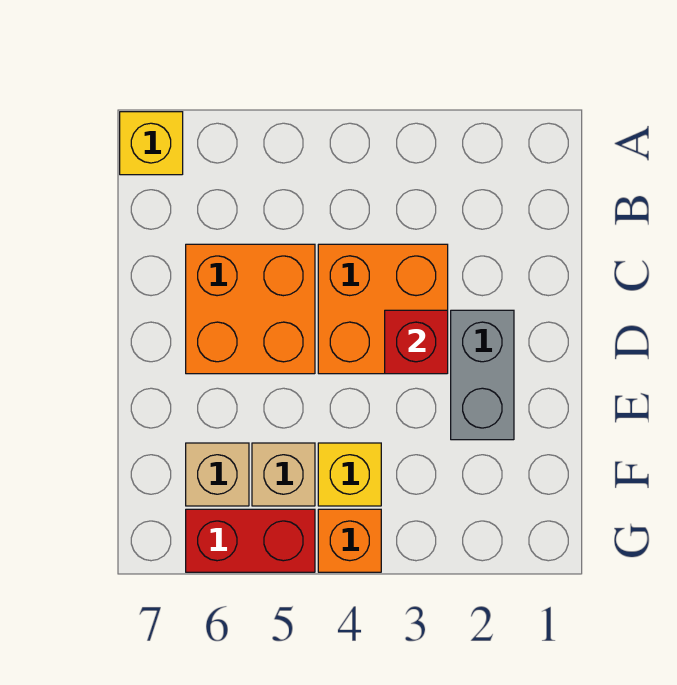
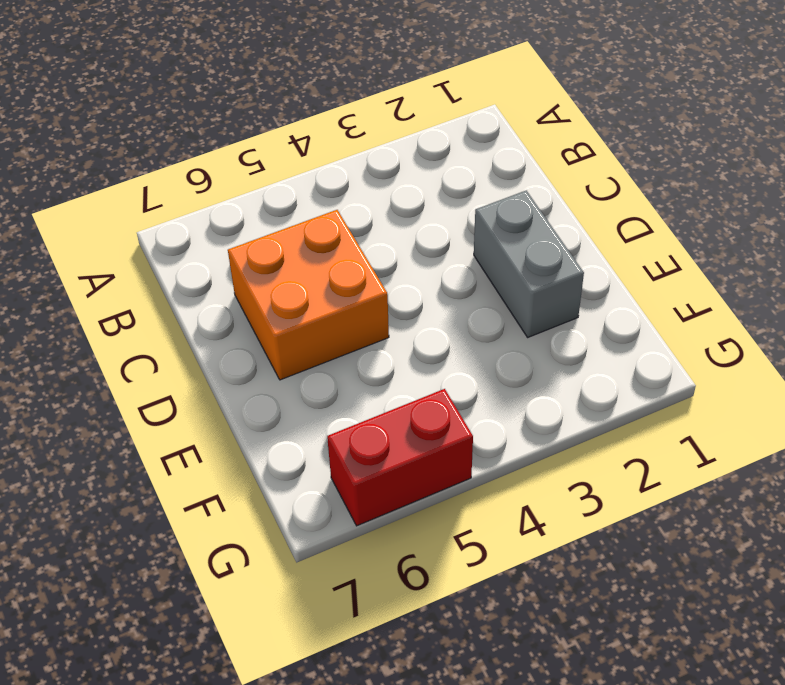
none -> yellow brick A7 level 1
none -> orange brick C3:D4 level 1

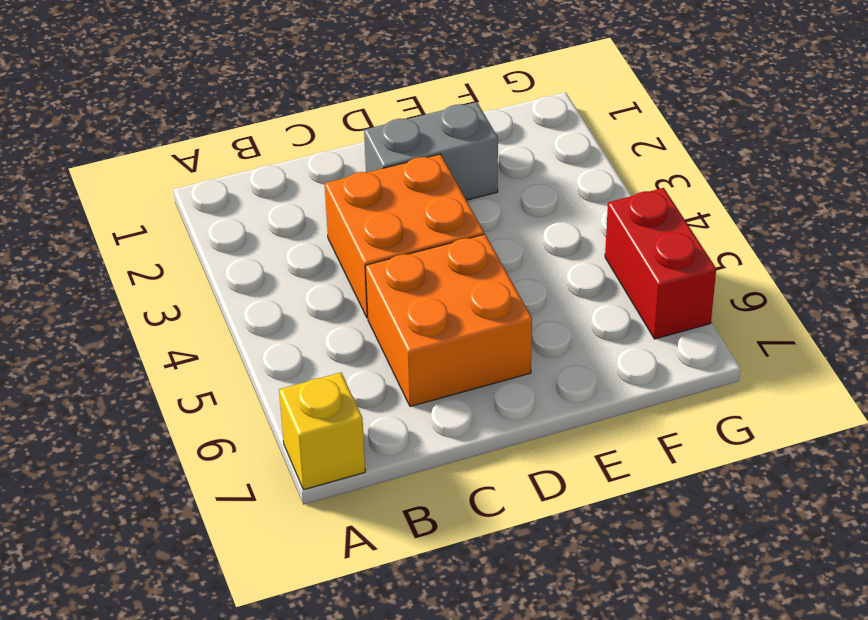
none -> yellow brick F4 level 1
none -> tan brick F5 level 1

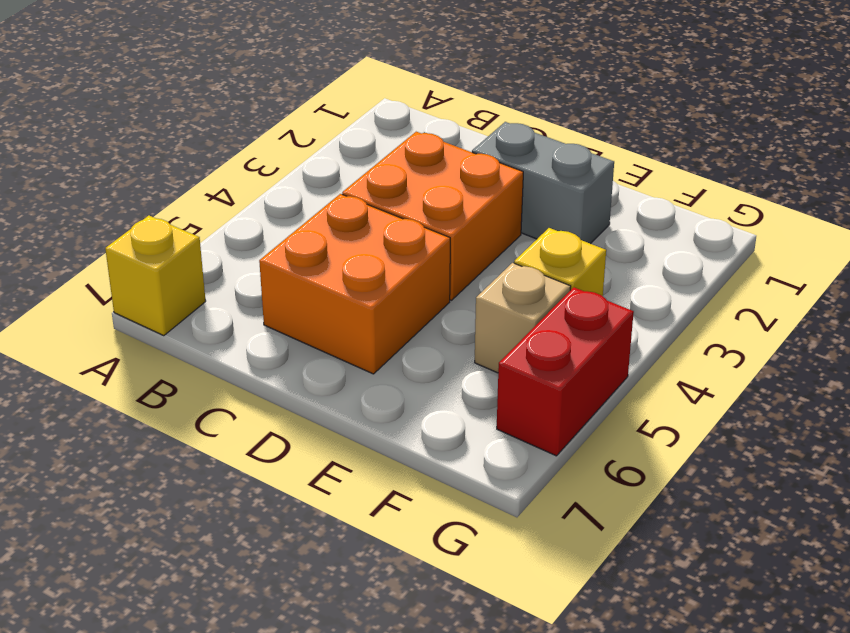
none -> tan brick F6 level 1
none -> orange brick G4 level 1

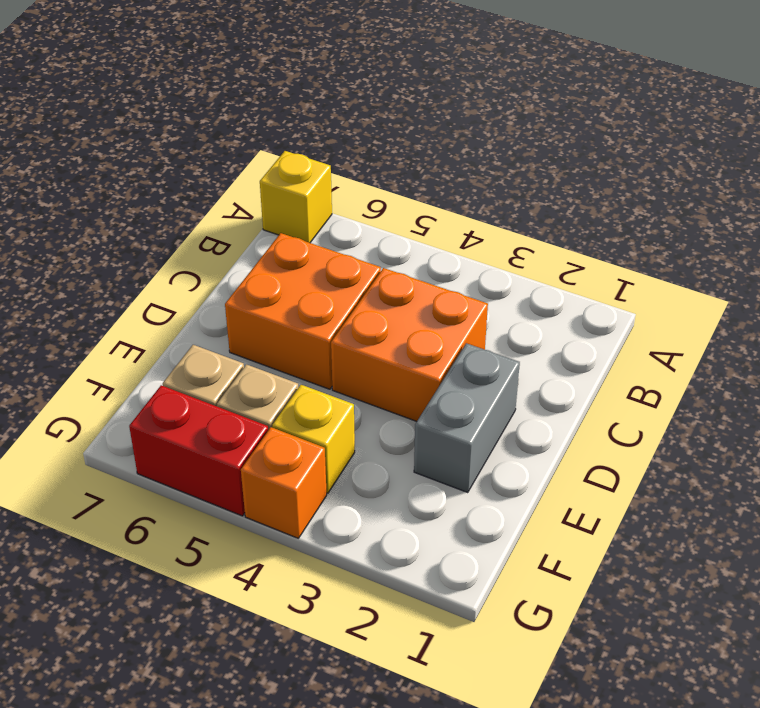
none -> red brick D3 level 2

